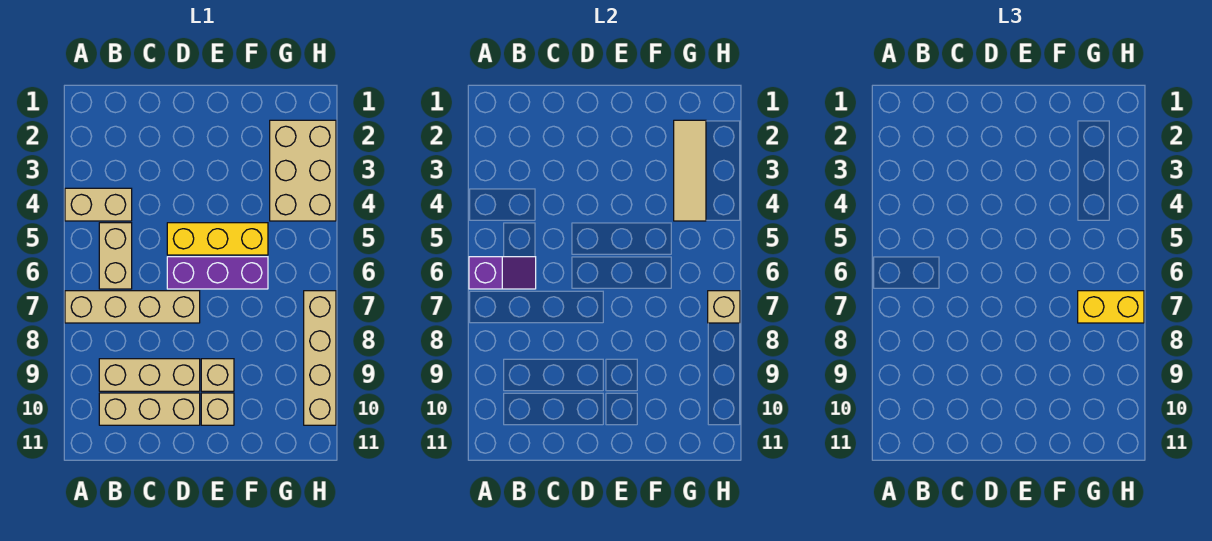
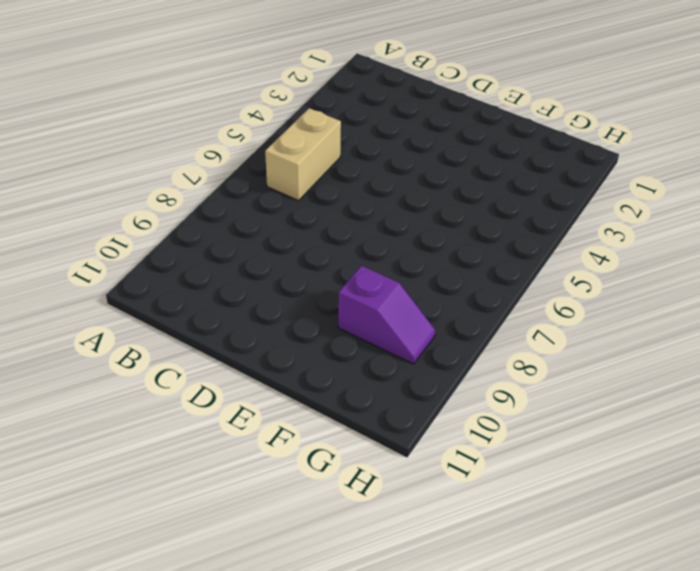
purple slope F9:G9 level 1 top F -> purple slope A6:B6 level 2 top A
none -> tan brick A4:B4 level 1
none -> tan brick A7:D7 level 1
none -> tan brick B9:D9 level 1

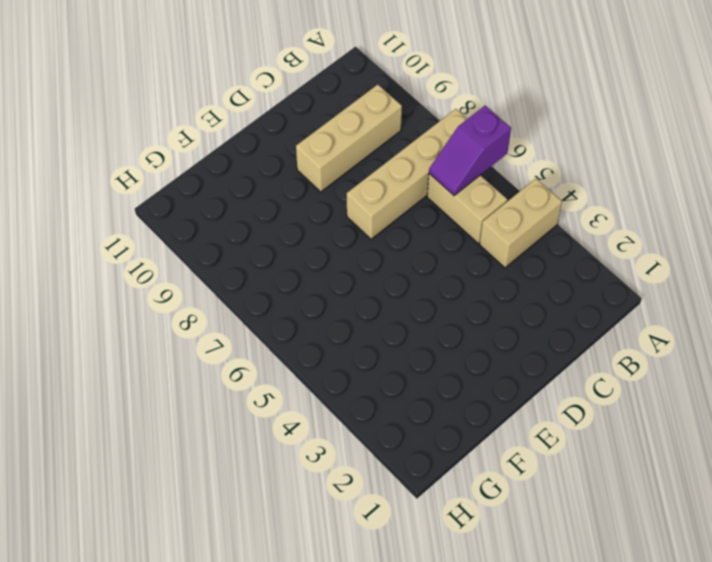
none -> tan brick B10:D10 level 1
none -> yellow brick D5:F5 level 1
none -> purple brick D6:F6 level 1

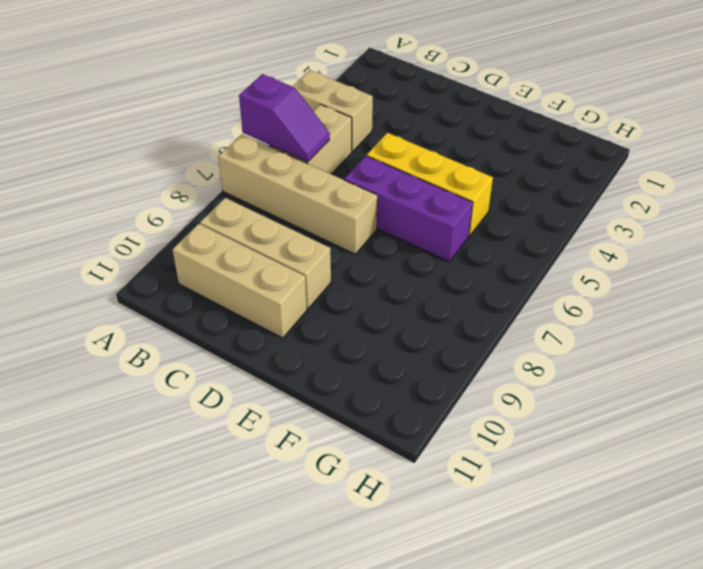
none -> tan brick E9 level 1
none -> tan brick E10 level 1
none -> tan brick G2:H4 level 1

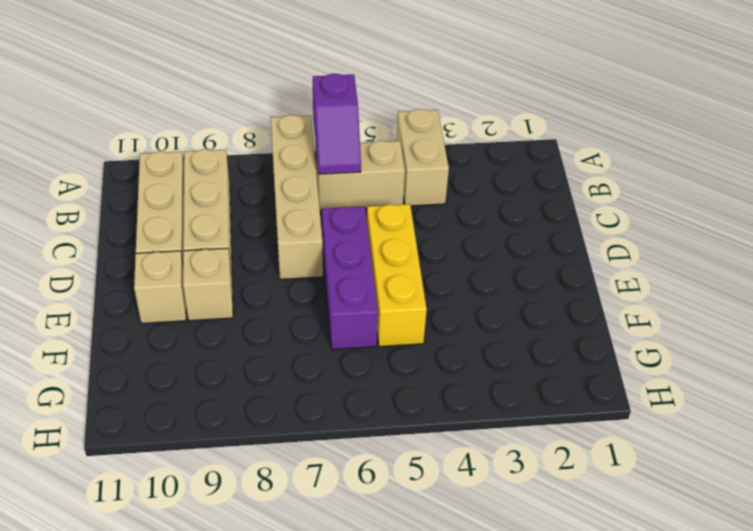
none -> tan brick G2:H4 level 1
none -> tan brick H7:H10 level 1
none -> tan tile G2:G4 level 2

